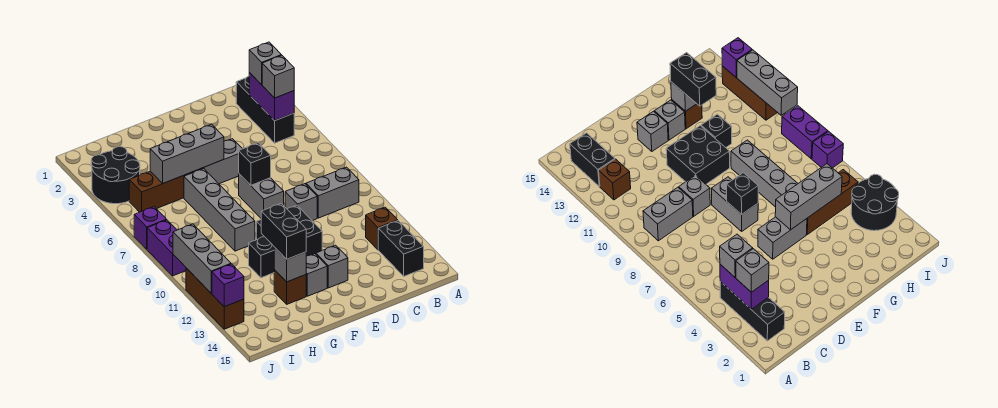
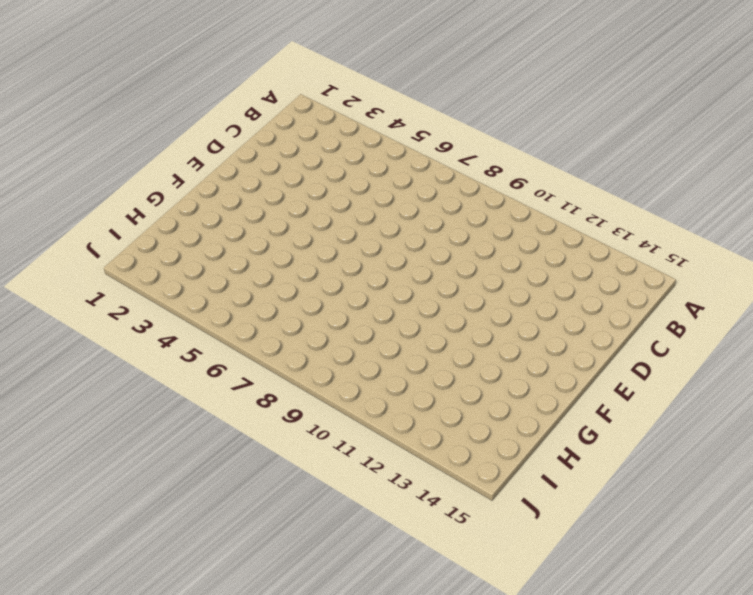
none -> black brick B2:B4 level 1
none -> grey brick B9:C9 level 1
none -> brown brick B12 level 1

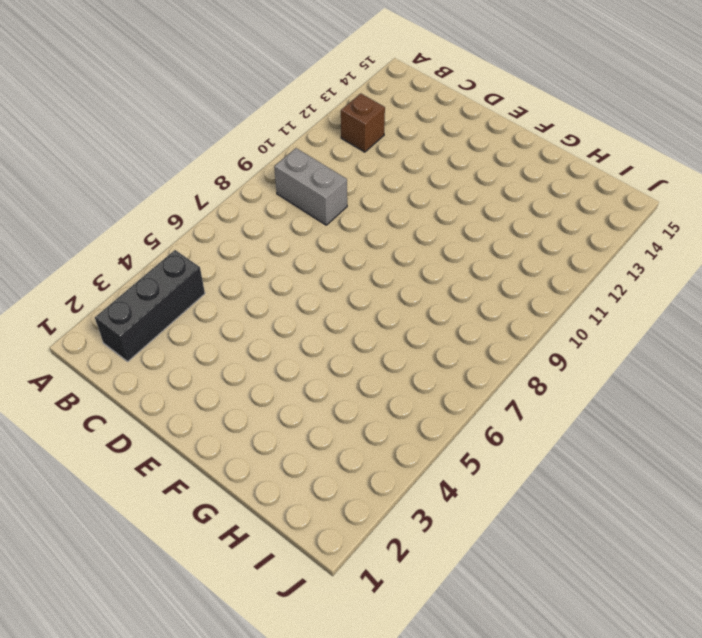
none -> black brick B13:B14 level 1
none -> grey brick D9 level 1
none -> grey brick E5:F5 level 1

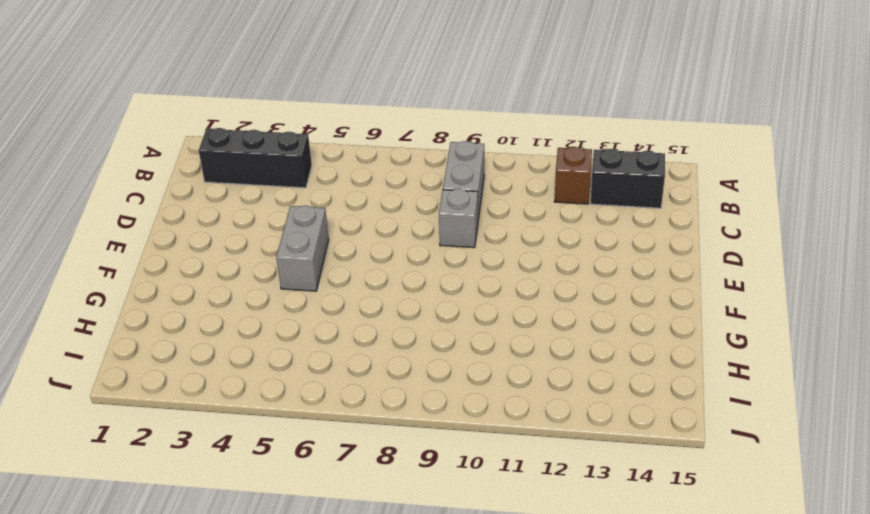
none -> grey brick E7:E8 level 1
none -> black brick E10:F11 level 1
none -> grey brick E13 level 1

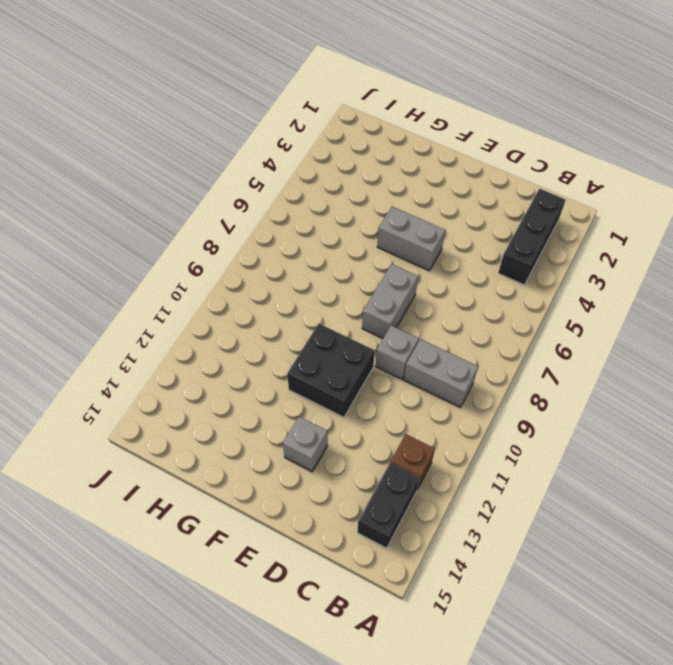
none -> grey brick F13 level 1
none -> brown brick G5:I5 level 1
none -> grey brick G6:G9 level 1

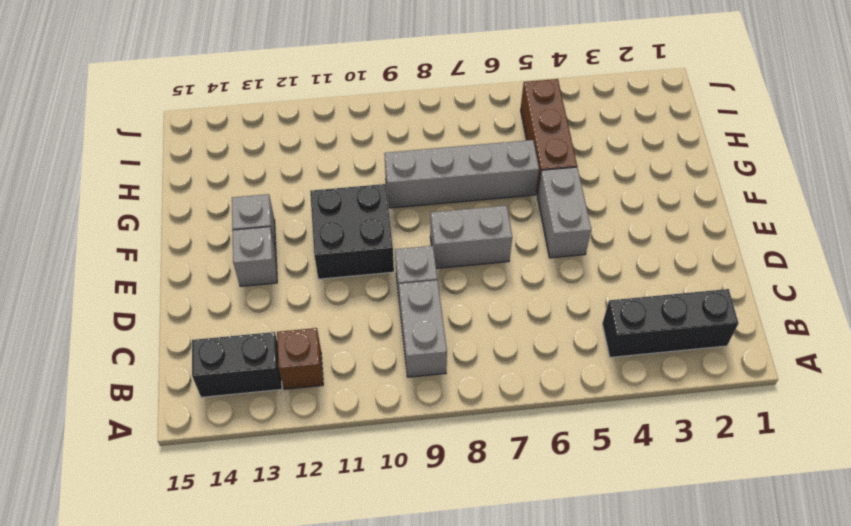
none -> black brick G11 level 1
none -> brown brick G13 level 1
none -> black round brick I3:J4 level 1

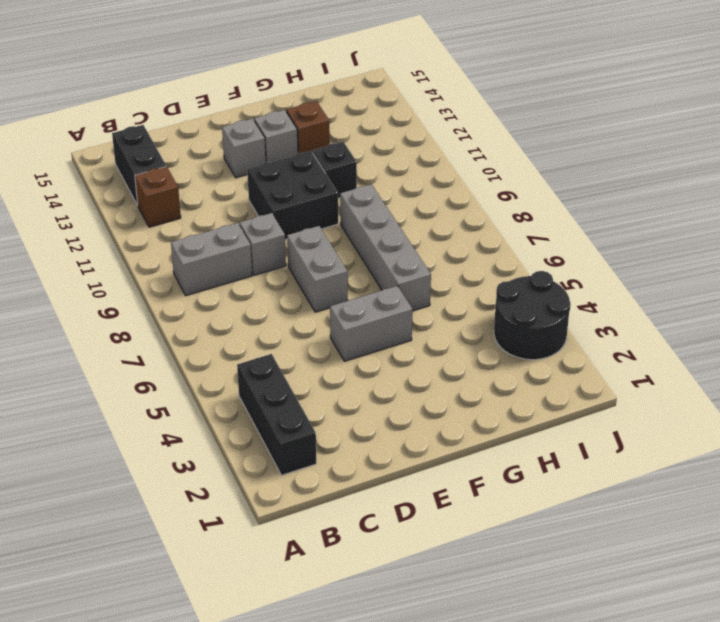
none -> brown brick G5:I5 level 1
none -> purple brick J7 level 1
none -> purple brick J8:J9 level 1

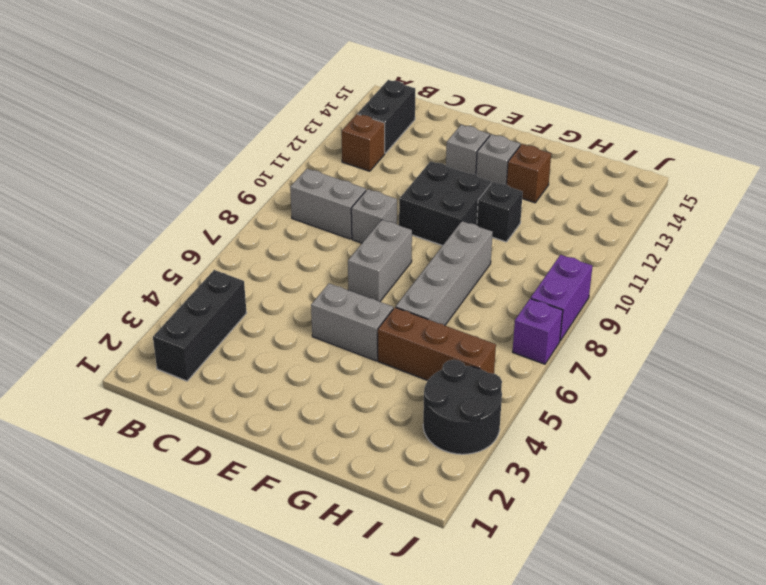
none -> brown brick J11:J13 level 1
none -> purple brick B3:B4 level 2
none -> black brick E7 level 2

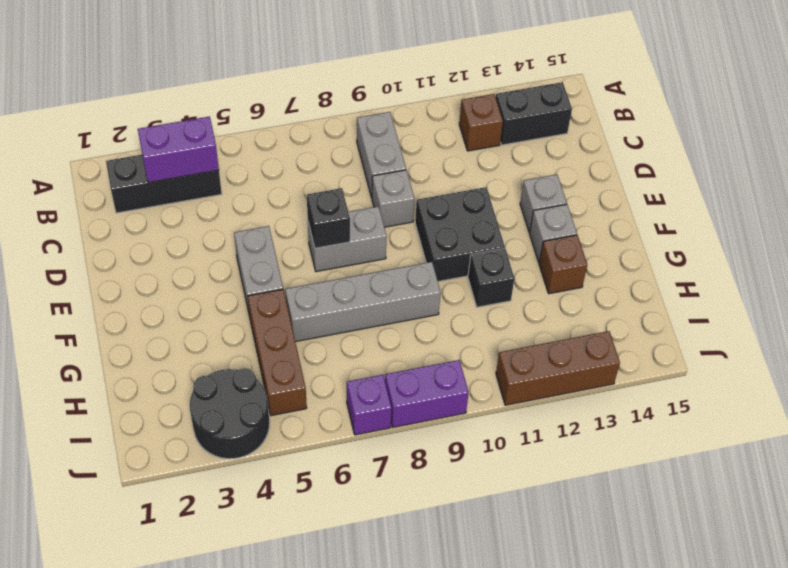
none -> grey brick F5:H5 level 2
none -> grey brick G13 level 2
none -> grey brick J10:J12 level 2

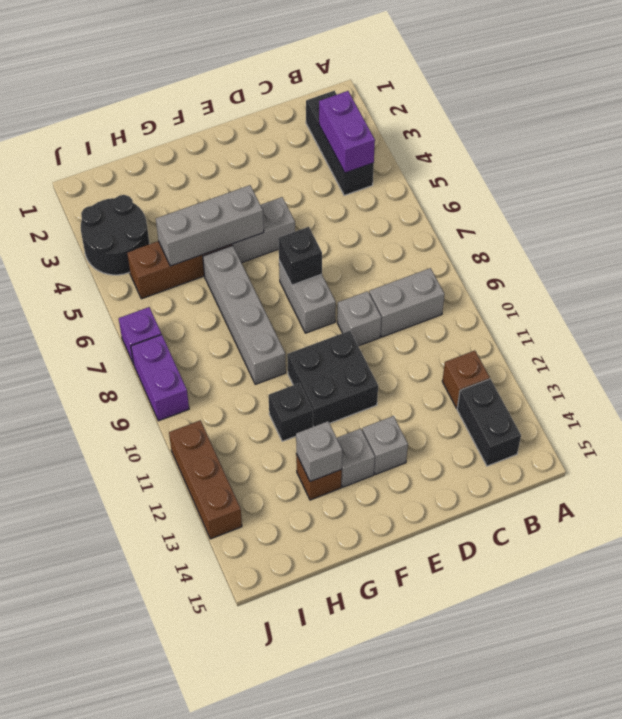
none -> grey brick J10:J12 level 2
none -> purple brick J13 level 2
none -> grey brick B3 level 3

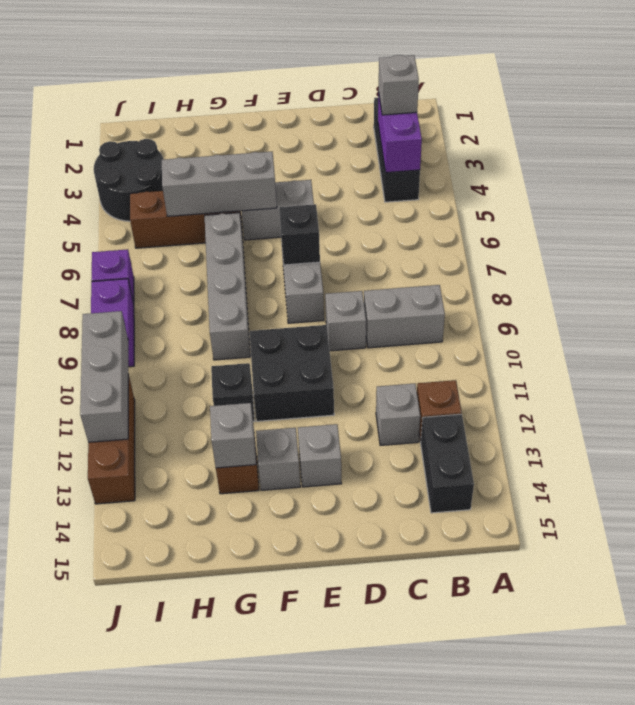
grey brick C12 level 1 -> grey brick B4 level 3
none -> purple brick J13 level 2
none -> black brick G12:G13 level 3

